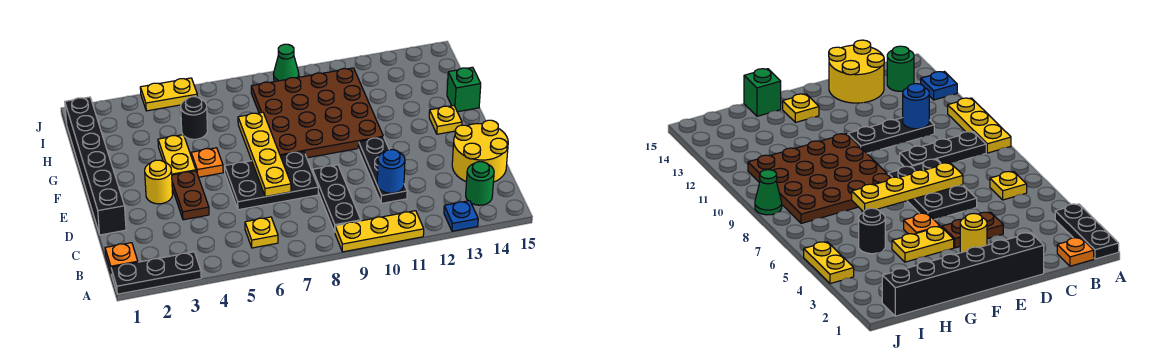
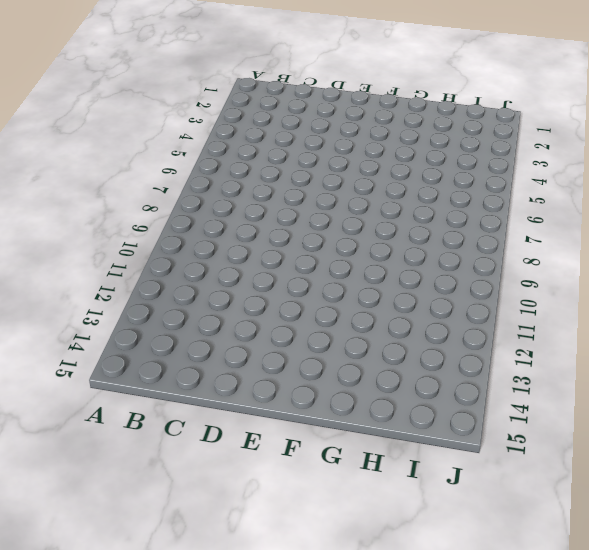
none -> black plate A1:A3 level 1
none -> yellow plate A9:A11 level 1
none -> blue plate A13 level 1

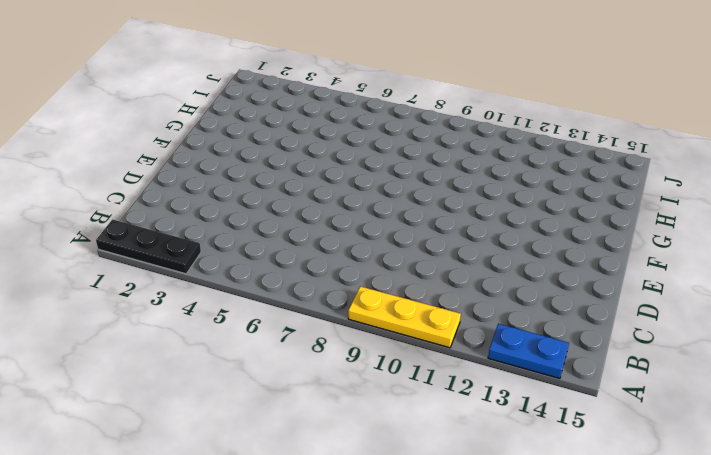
blue plate A13:A14 level 1 -> blue plate A13 level 1
none -> orange plate B1 level 1
none -> yellow plate B6 level 1
none -> black plate B9:D9 level 1

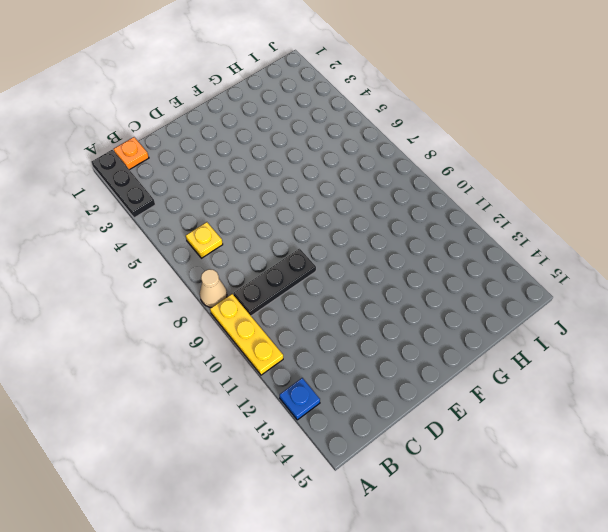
tan cone A8 level 1 -> none
none -> green round brick B14 level 1
none -> black plate C11:E11 level 1
none -> yellow round brick C14:D15 level 1

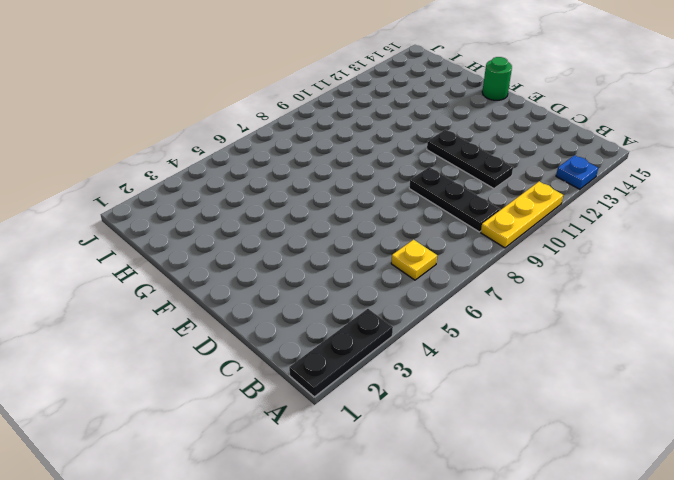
green round brick F15 level 1 -> green round brick B14 level 1
none -> orange plate B1 level 1
none -> yellow round brick C14:D15 level 1
none -> black brick D1:I1 level 1

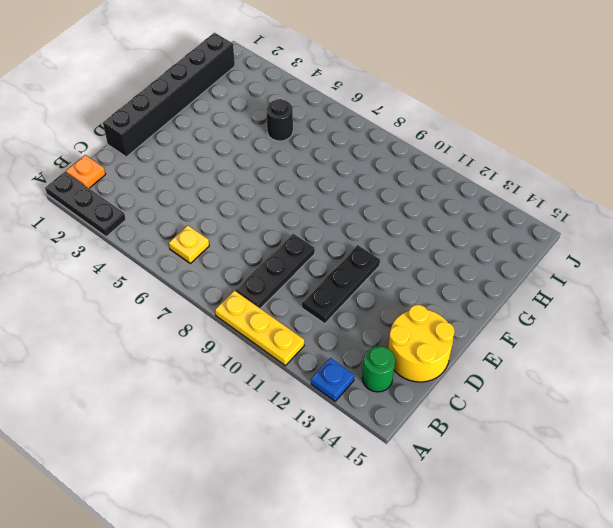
none -> brown plate D4:E4 level 1
none -> black plate D6:E8 level 1
none -> yellow round brick E3 level 1

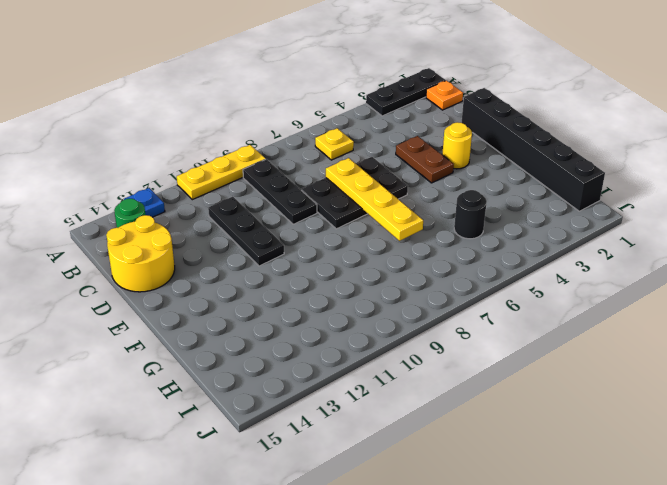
none -> yellow plate F4:G4 level 1
none -> orange plate F5 level 1
none -> brown plate F8:I11 level 1

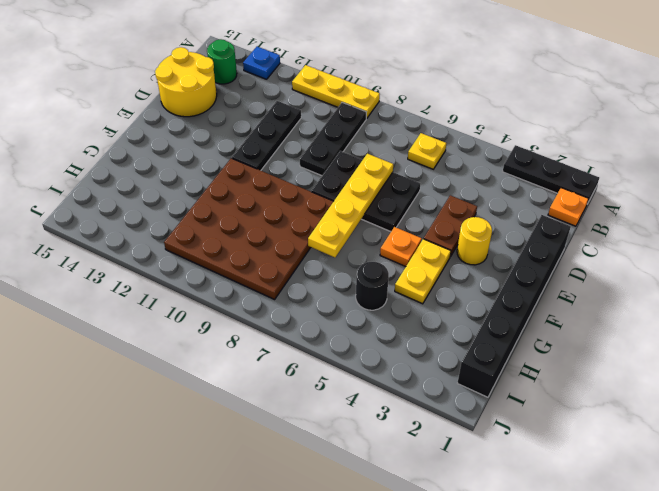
none -> yellow plate F14 level 1
none -> green brick G15 level 1
none -> yellow plate J4:J5 level 1

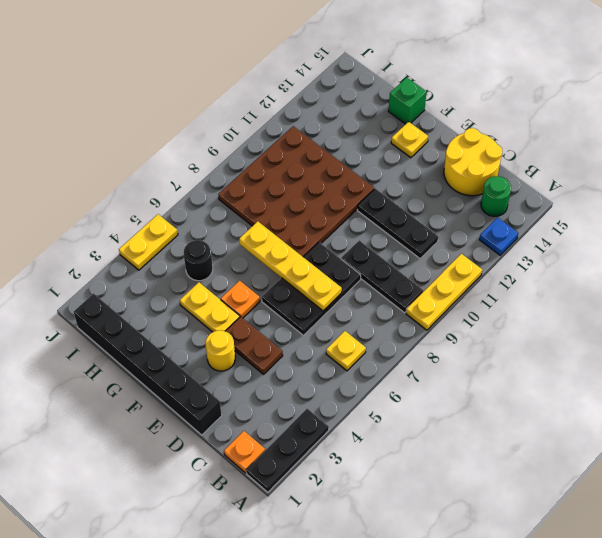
none -> green cone J9 level 1
none -> blue round brick C11 level 2

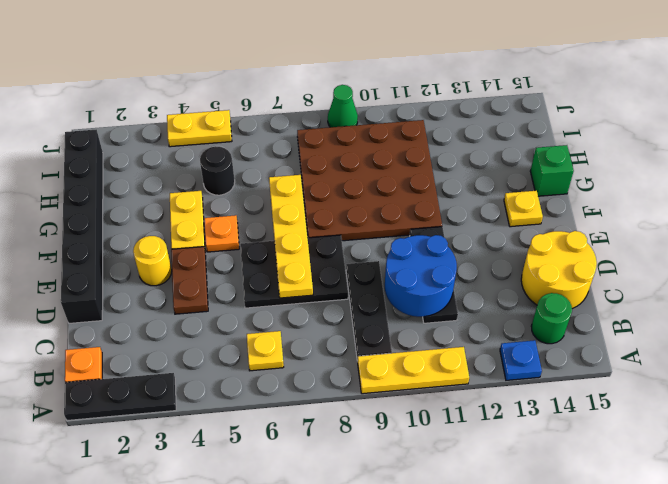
blue round brick C10:D11 level 2 -> blue round brick C11 level 2

